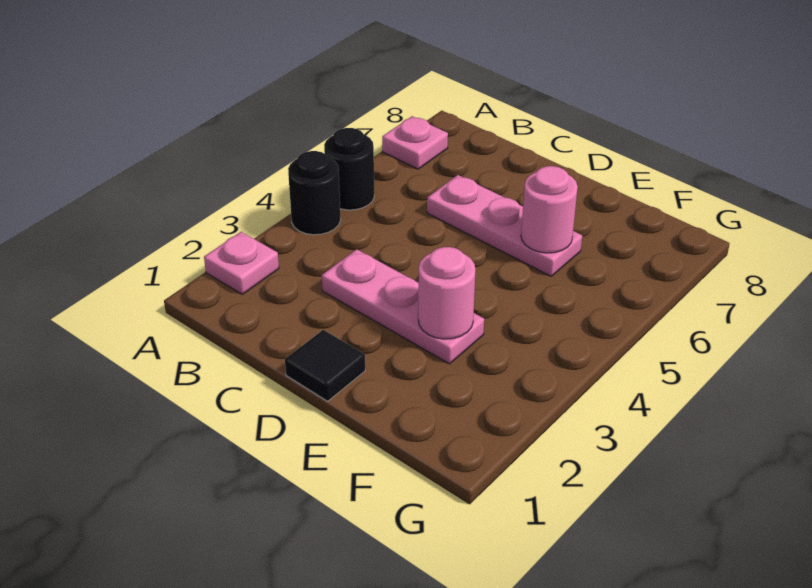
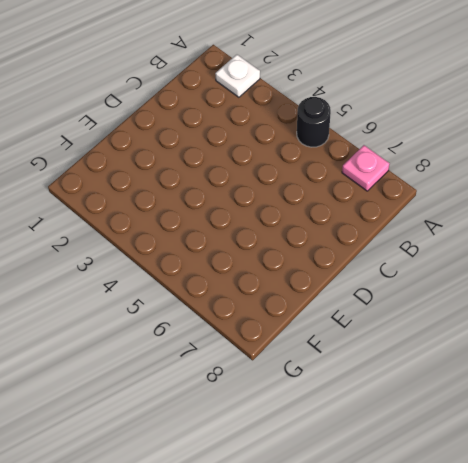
white plate A2 level 1 -> pink plate A2 level 1
none -> black round brick A4 level 1
none -> pink plate C3:E3 level 1

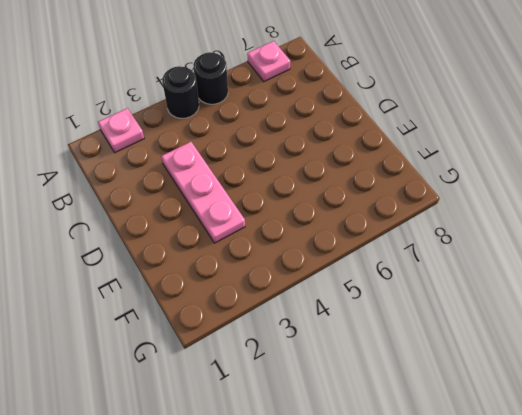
none -> pink plate C6:E6 level 1
none -> black tile D1 level 1

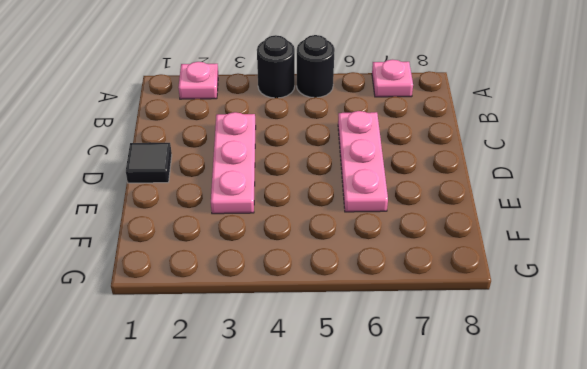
none -> pink round brick E3 level 2
none -> pink round brick E6 level 2

